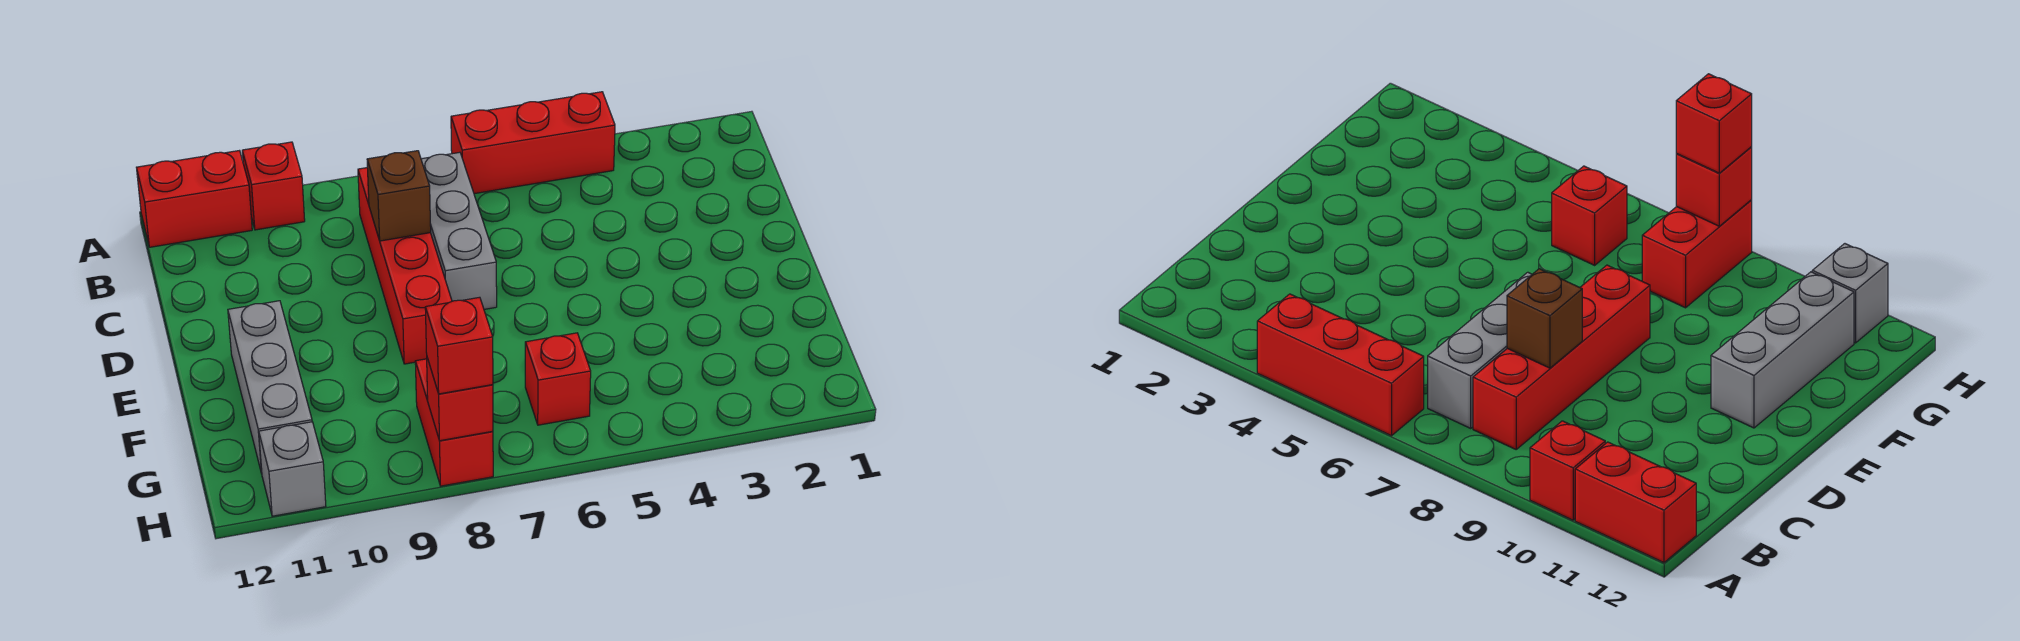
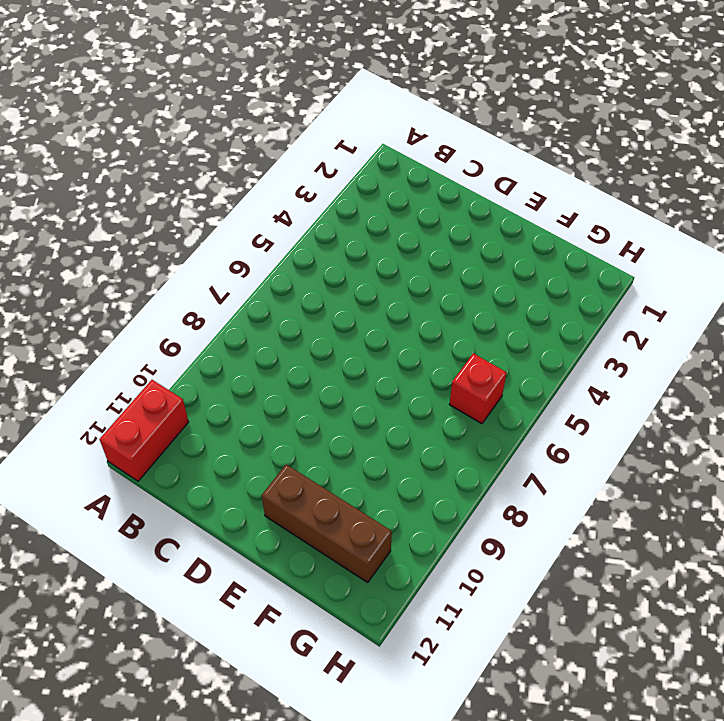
brown brick E11:G11 level 1 -> grey brick E11:G11 level 1
none -> red brick A4:A6 level 1
none -> red brick A10 level 1
none -> grey brick B7:D7 level 1

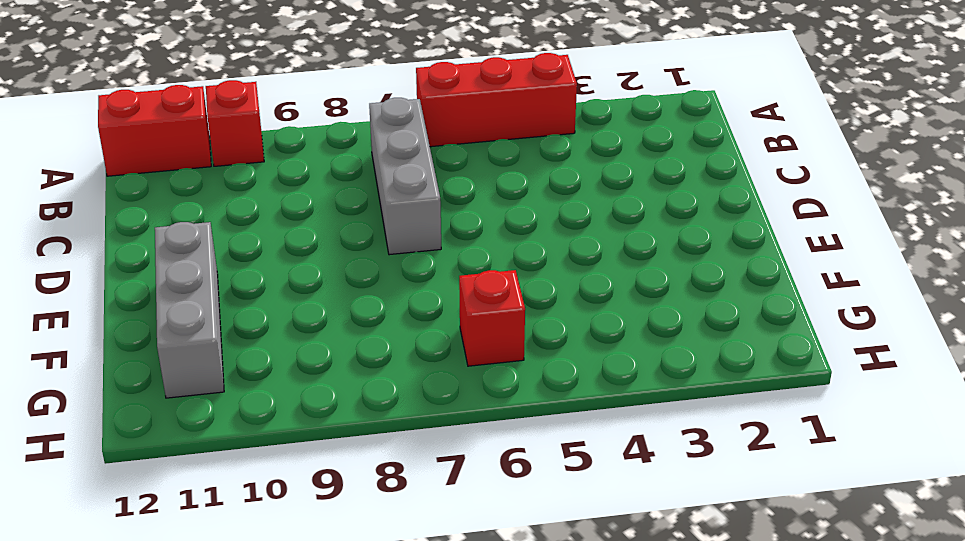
none -> red brick B8:E8 level 1
none -> red brick G8:H8 level 1
none -> grey brick H11 level 1

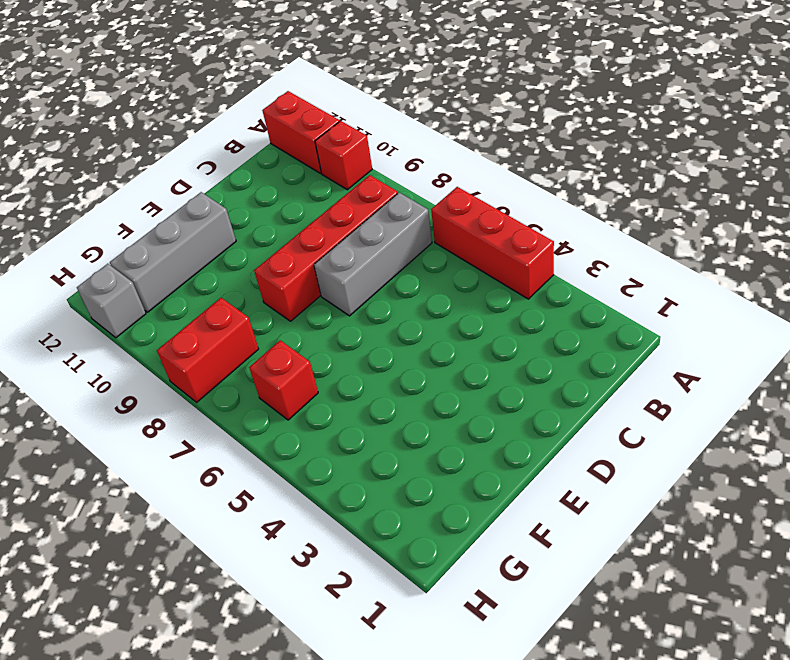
none -> brown brick C8 level 2
none -> red brick H8 level 2
none -> red brick H8 level 3

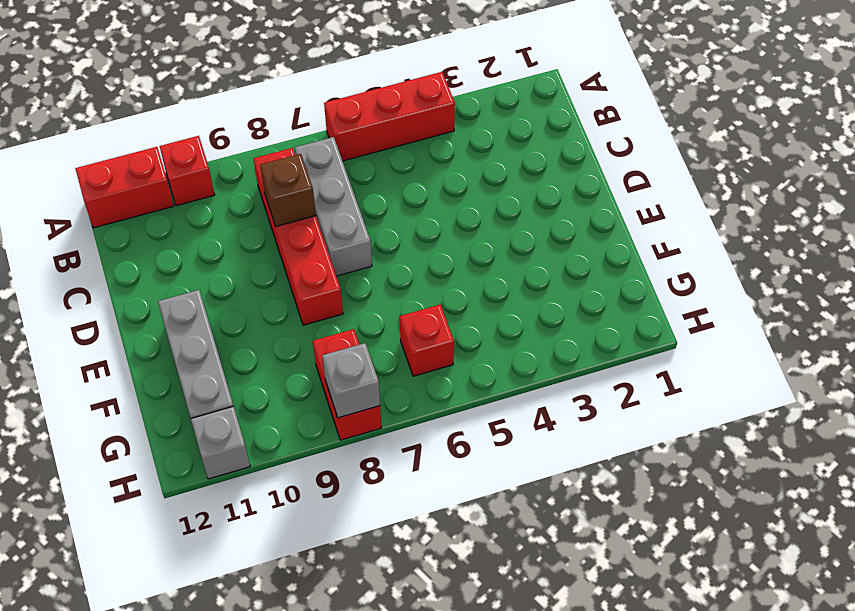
grey brick H8 level 2 -> red brick H8 level 2
none -> red brick H8 level 3

